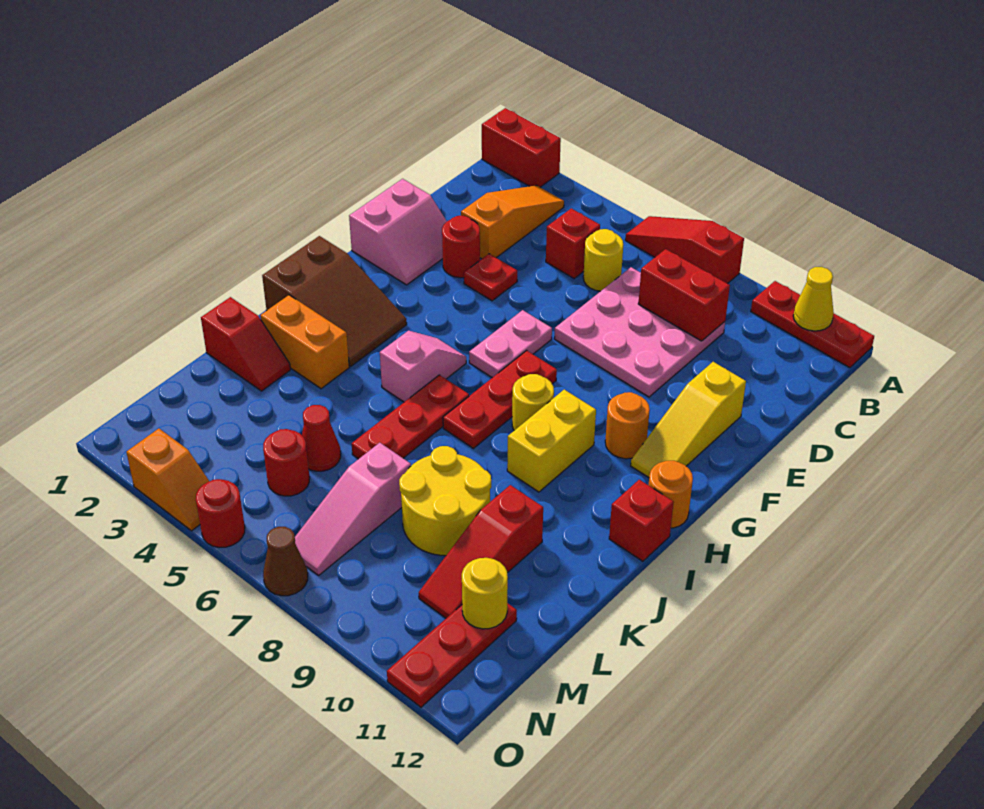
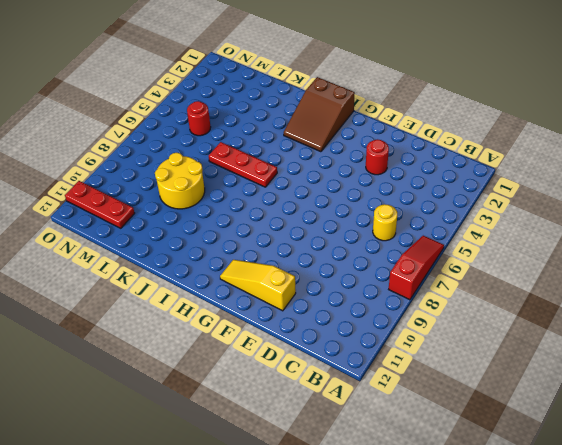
none -> red brick A1:A2 level 1
none -> red plate A10:A12 level 1
none -> orange slope B3:D3 level 1 top D
none -> red brick C5 level 1

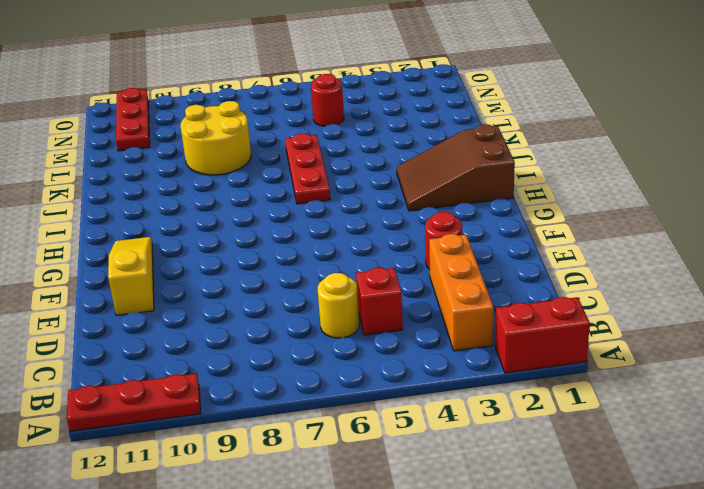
orange brick B3:D3 level 1 -> orange slope B3:D3 level 1 top D
none -> red slope A6:A8 level 1 top 8
none -> pink plate C7:E9 level 1
none -> pink slope E1:F2 level 1 top 1
none -> red plate E4 level 1

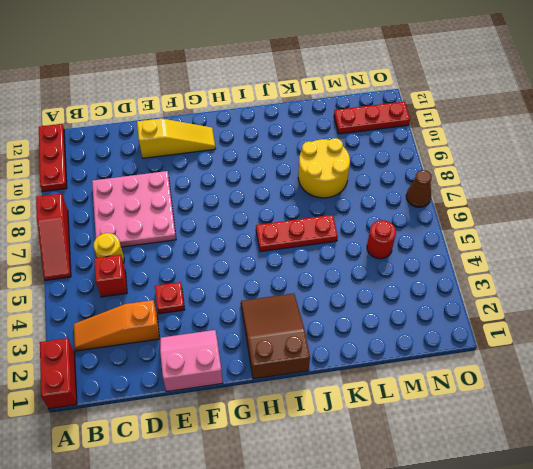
none -> red round brick E3 level 1
none -> pink plate F6:G6 level 1
none -> red plate G7:I7 level 1
none -> orange round brick G10 level 1

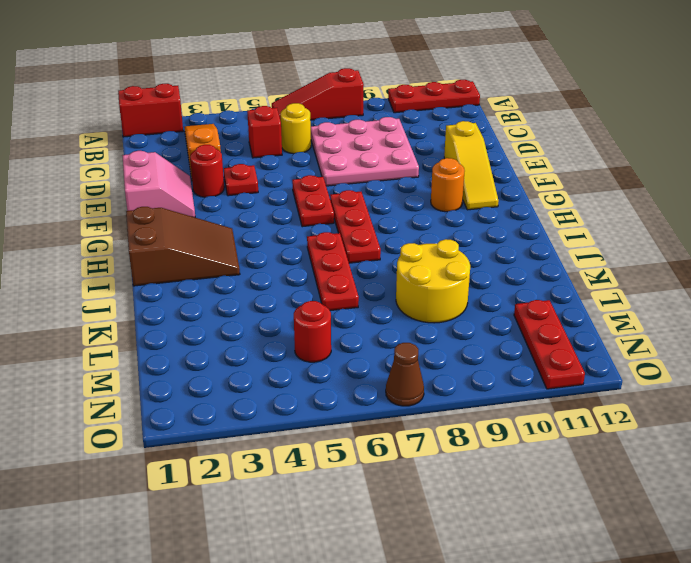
red plate F6:G6 level 1 -> pink plate F6:G6 level 1
none -> pink slope H5:I5 level 1 top I
none -> yellow round brick H8 level 1
none -> yellow brick H9:I9 level 1
none -> orange round brick H12 level 1

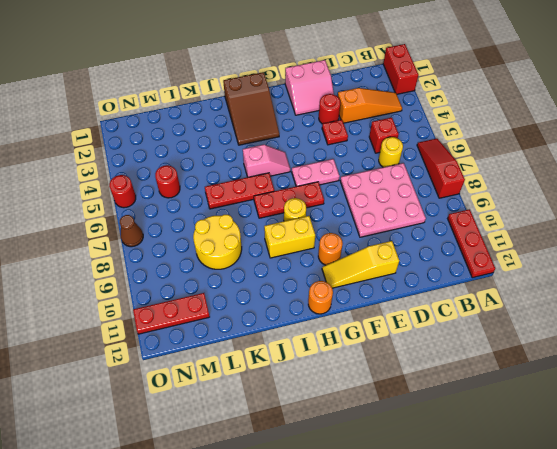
none -> red brick I12 level 1
none -> orange brick J2:J3 level 1
none -> red slope K1:K2 level 1 top 1
none -> red slope K10:M10 level 1 top K

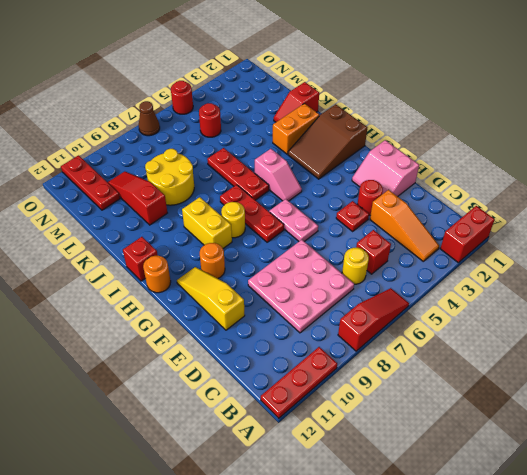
none -> red cone L5 level 1
none -> pink slope L7:N7 level 1 top L
none -> orange slope O3:O4 level 1 top 3
none -> yellow cone A11 level 2

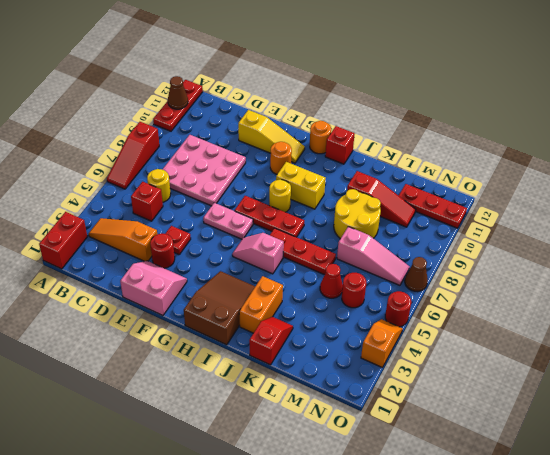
brown cone A11 level 2 -> yellow cone A11 level 2
none -> red brick C8:C9 level 2
none -> yellow round brick M11 level 2

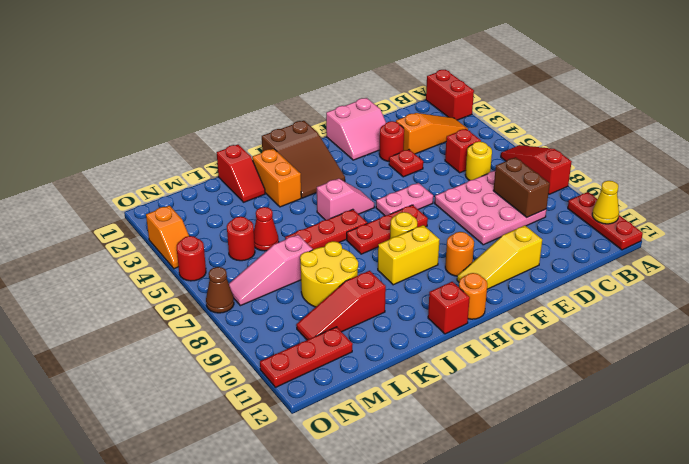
brown brick C8:C9 level 2 -> red brick C8:C9 level 2
none -> yellow round brick M11 level 2

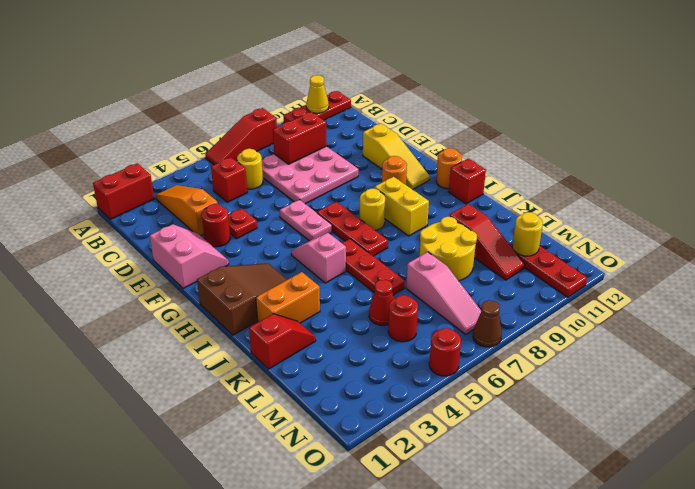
none -> orange slope O3:O4 level 1 top 3

